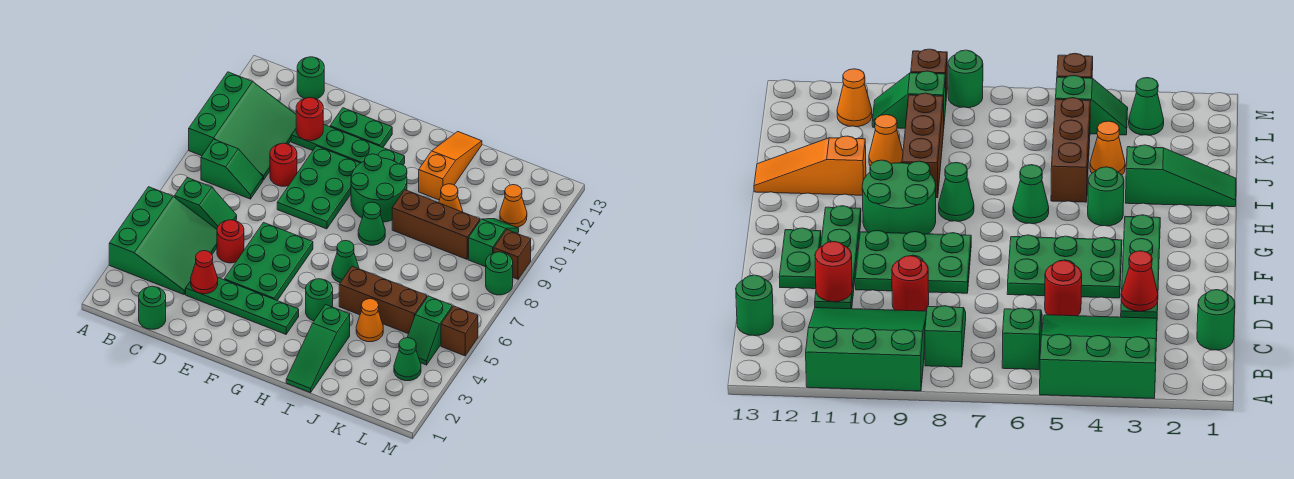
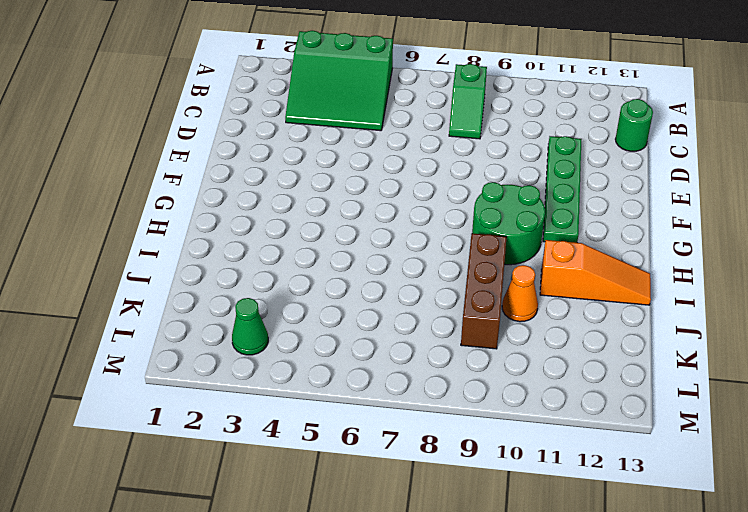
none -> green slope A9:C11 level 1 top A
none -> green slope B6:C6 level 1 top B
none -> green round brick C1 level 1
none -> green plate D3:G3 level 1

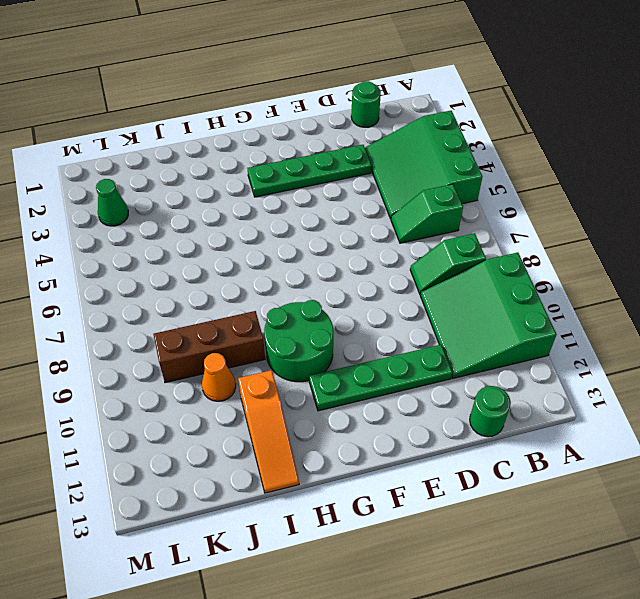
none -> red round brick D5 level 1
none -> red round brick D9 level 1
none -> green plate E4:F6 level 1
none -> green plate E8:F10 level 1

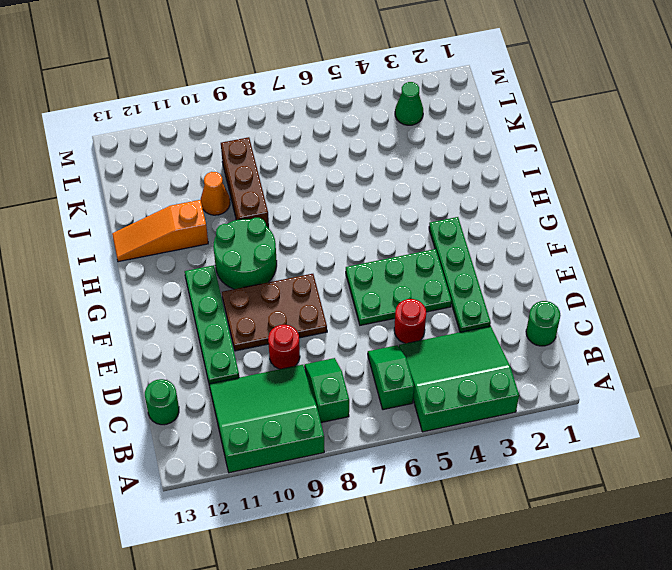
brown plate E8:F10 level 1 -> green plate E8:F10 level 1
none -> green plate E12:F12 level 1
none -> green round brick H4 level 1
none -> green cone H6 level 1
none -> green cone H8 level 1

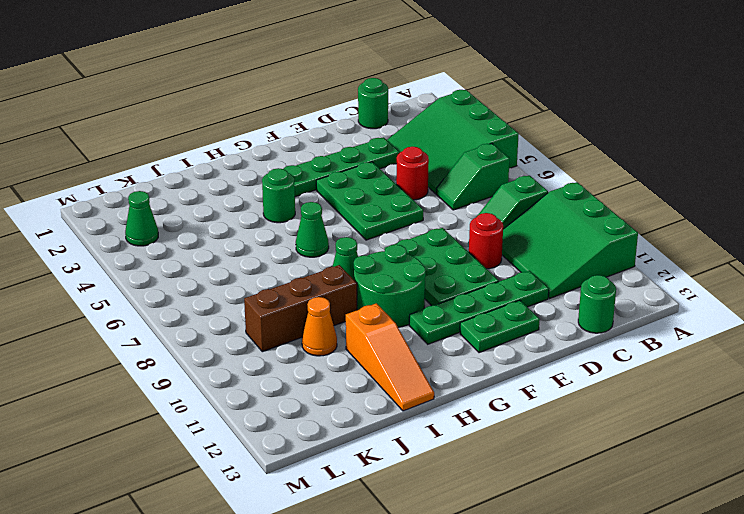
none -> green slope I1:I3 level 1 top 3
none -> brown brick I5:K5 level 1
none -> orange cone J4 level 1
none -> green slope L4:L5 level 1 top 5

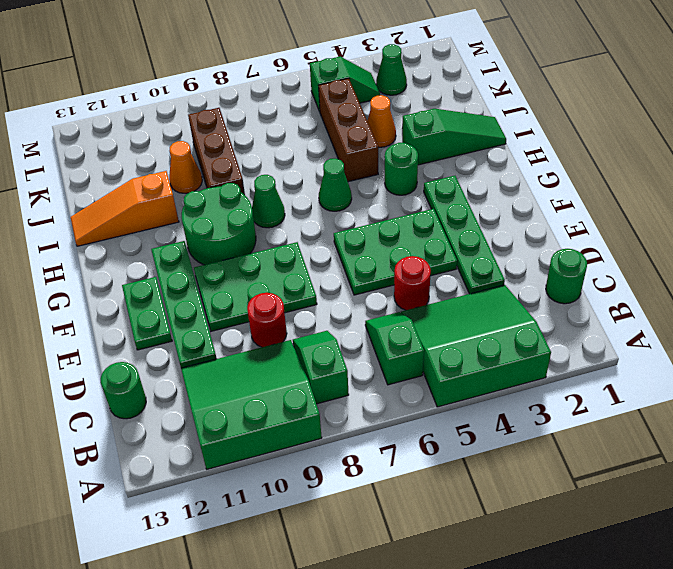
none -> green slope L9:L10 level 1 top 9
none -> orange cone L11 level 1
none -> brown brick M5 level 1
none -> green round brick M8 level 1

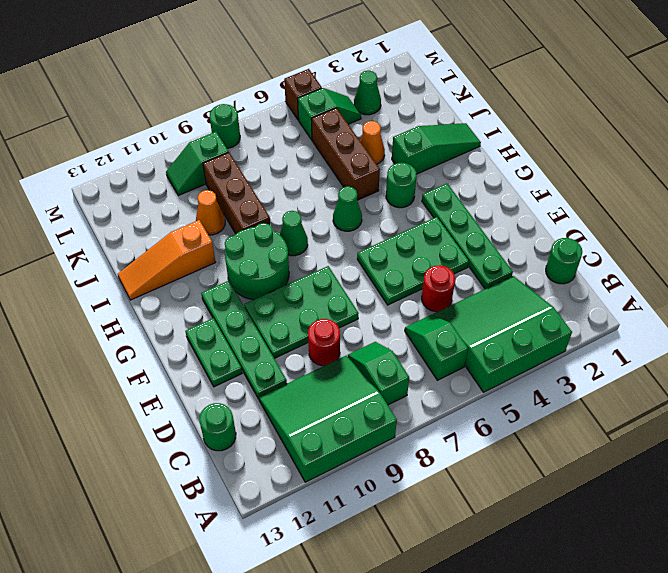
none -> orange cone L11 level 1
none -> brown brick M9 level 1
none -> red cone D3 level 2
none -> red round brick D11 level 2

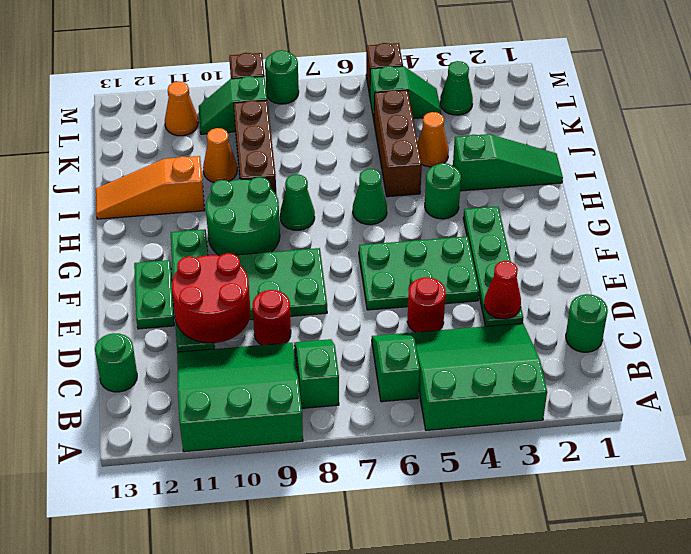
red round brick D10:E11 level 2 -> red round brick D11 level 2

